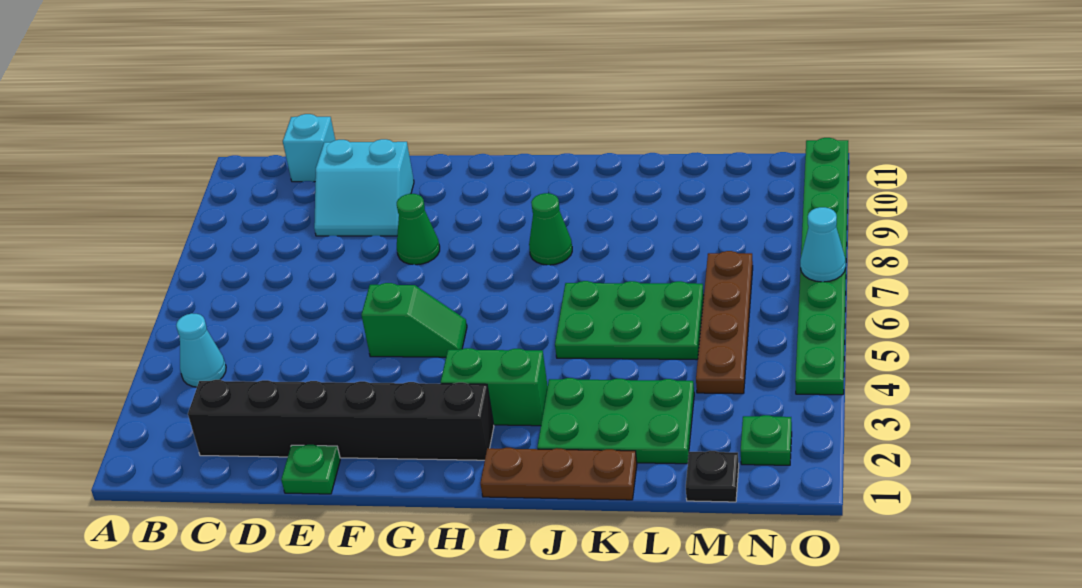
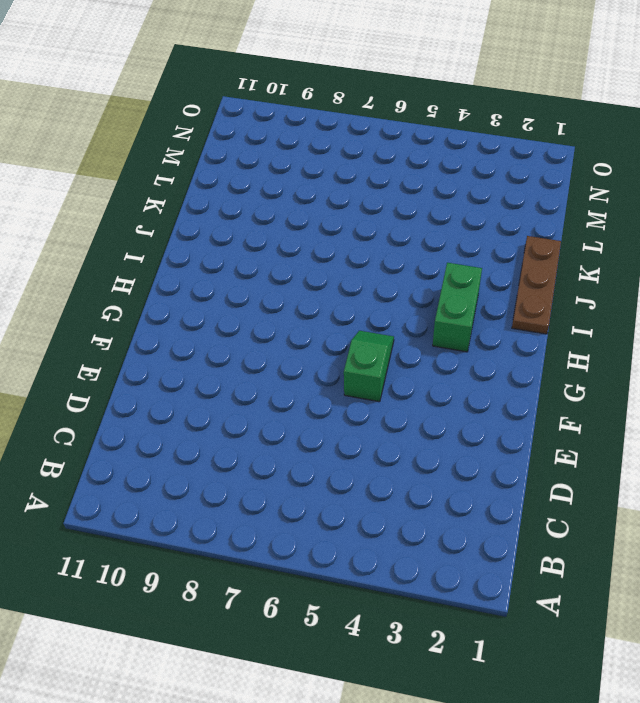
none -> cyan cone B4 level 1
none -> black brick C2:H2 level 1
none -> cyan brick C11 level 1

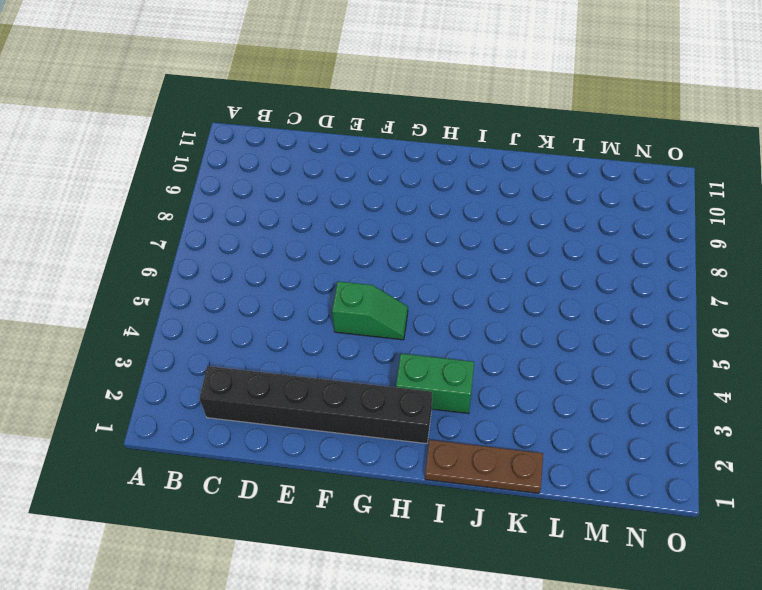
none -> cyan cone B4 level 1
none -> cyan brick C11 level 1
none -> cyan slope D9:E10 level 1 top 10

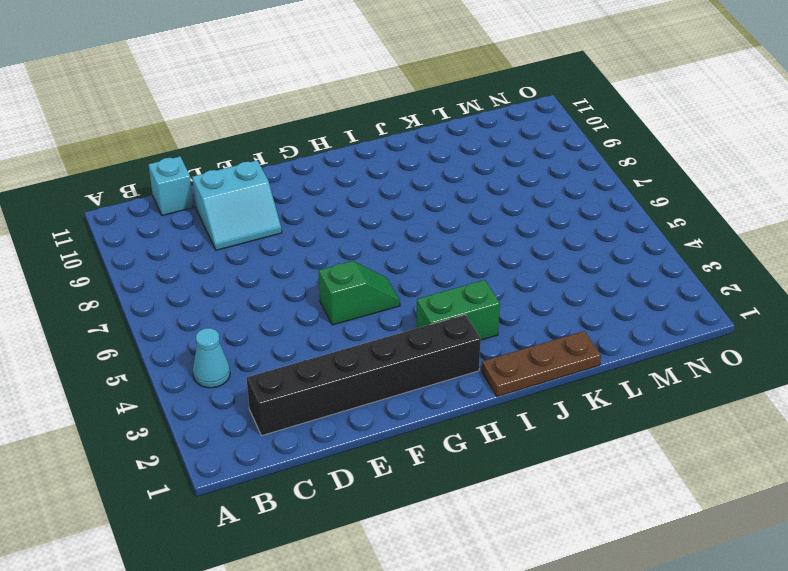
none -> green plate E1 level 1
none -> green cone F8 level 1
none -> green cone I8 level 1

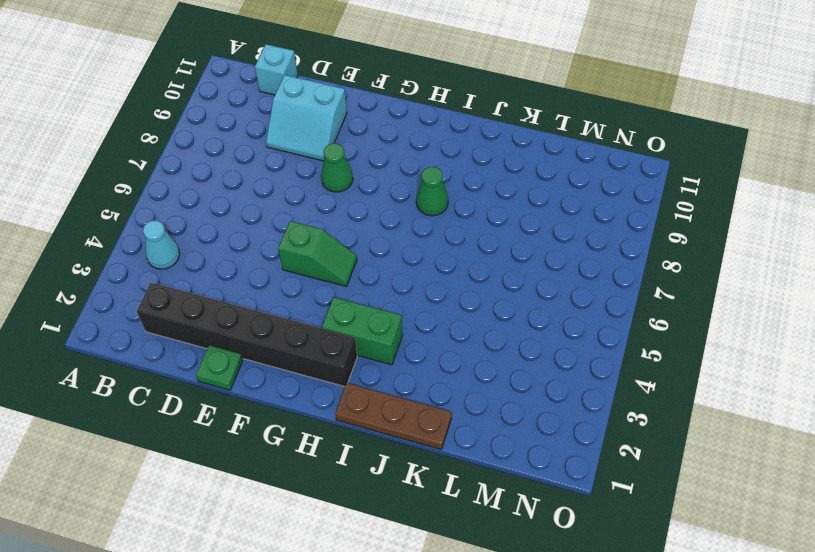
none -> green plate J2:L3 level 1
none -> green plate J5:L6 level 1
none -> black plate M1 level 1

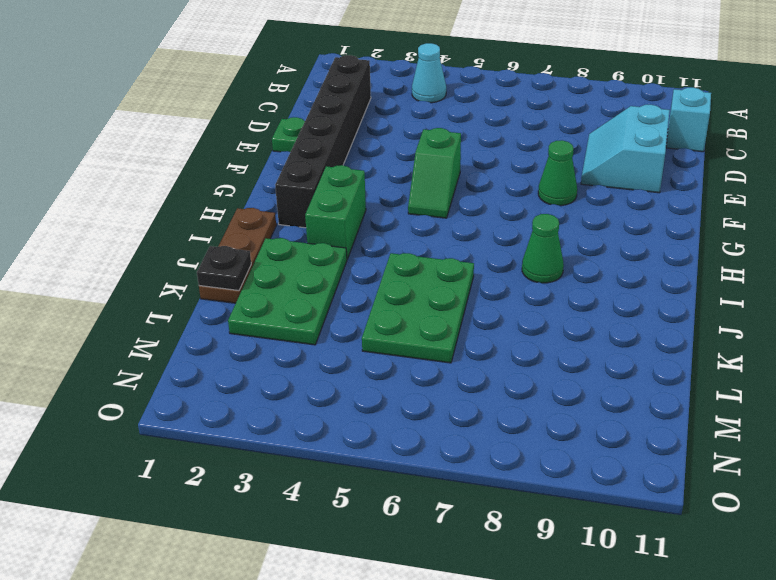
black plate K1 level 2 -> black plate M1 level 1
none -> brown plate M4:M7 level 1
none -> green plate N2 level 1
none -> green plate O4:O11 level 1

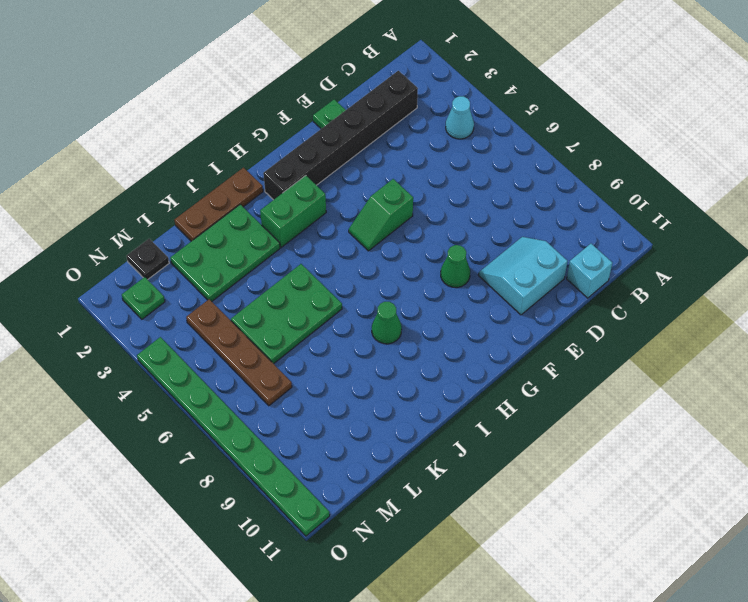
none -> cyan cone O7 level 2

